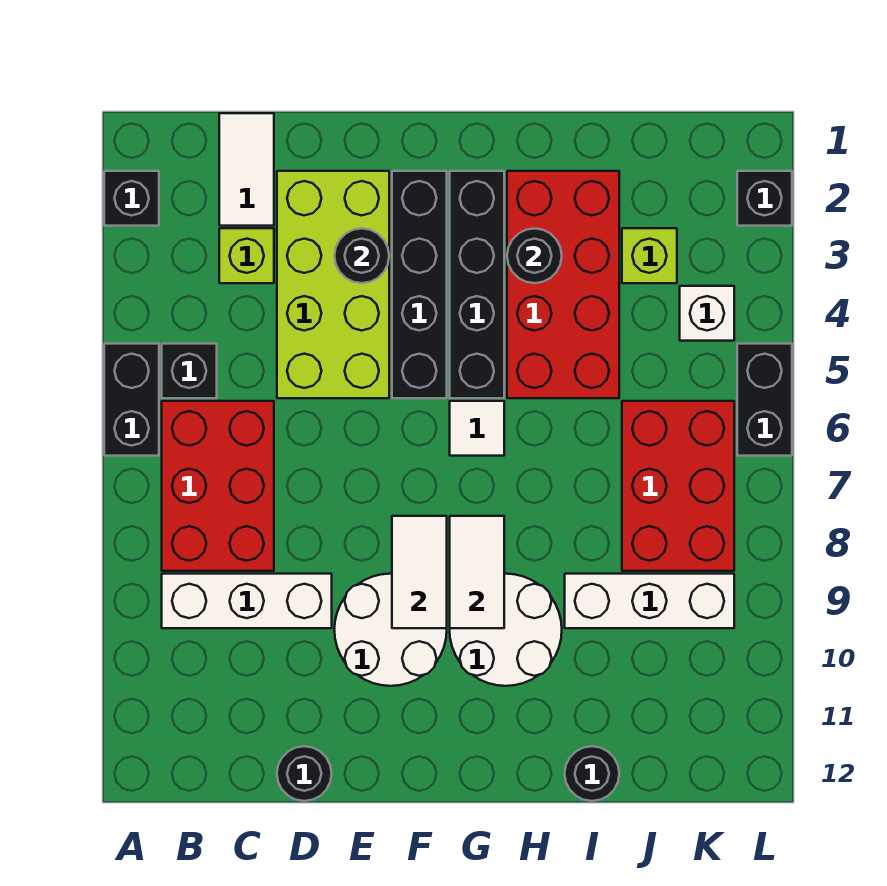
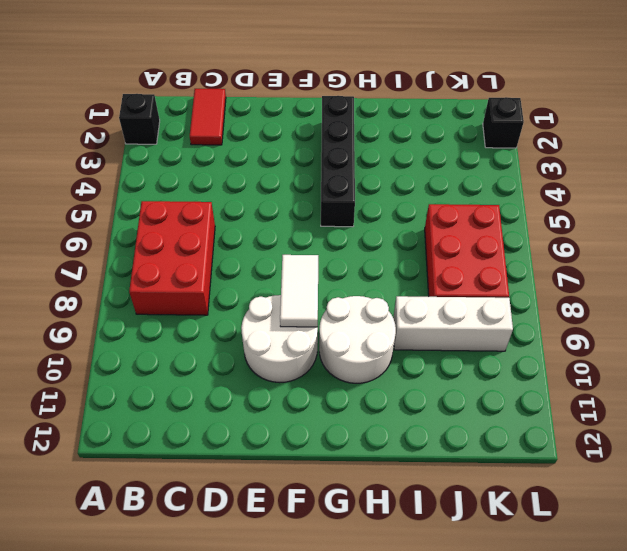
red tile C1:C2 level 1 -> white tile C1:C2 level 1
none -> black brick A5:A6 level 1
none -> black brick B5 level 1
none -> white brick B9:D9 level 1

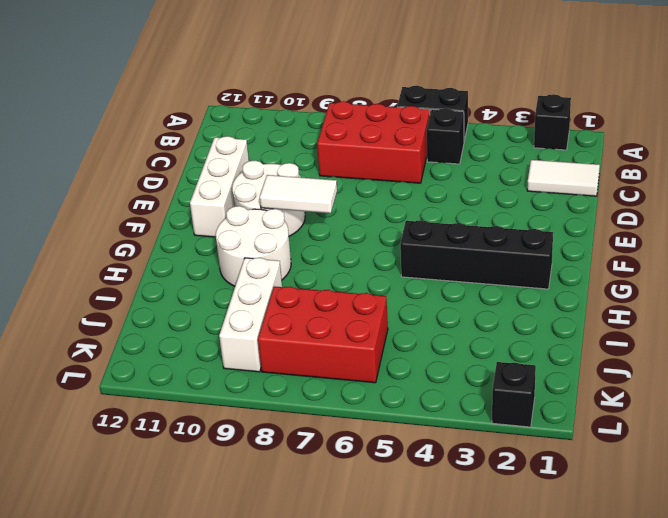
white brick D11:F11 level 1 -> white brick B9:D9 level 1
none -> lime brick C3 level 1
none -> lime brick D2:E5 level 1
none -> black round brick D12 level 1

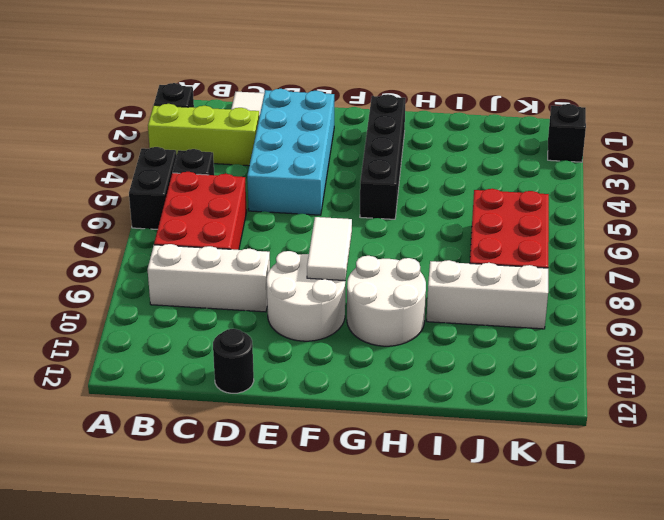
lime brick A3:C3 level 1 -> lime brick C3 level 1
cyan brick D2:E5 level 1 -> lime brick D2:E5 level 1
none -> black brick F2:F5 level 1
none -> white tile G6 level 1
none -> red brick H2:I5 level 1

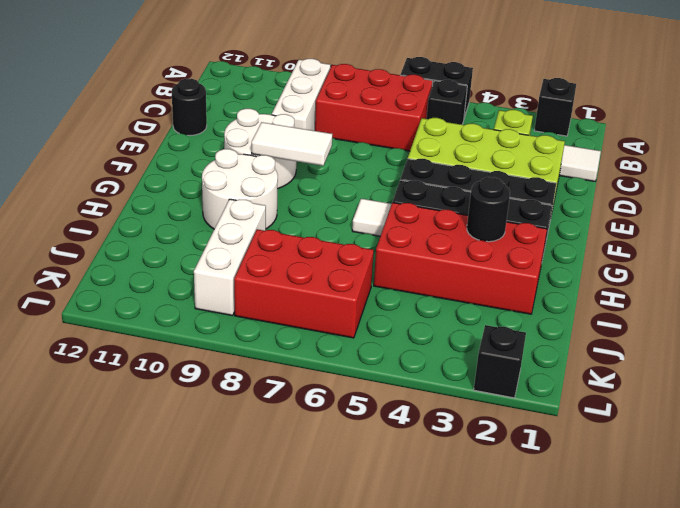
none -> black round brick I12 level 1
none -> lime brick J3 level 1
none -> white brick K4 level 1

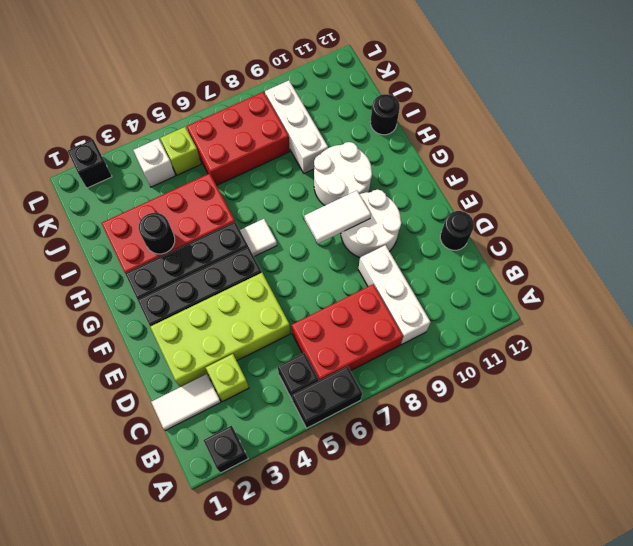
lime brick K5 level 1 -> lime brick J3 level 1
none -> black brick L5:L6 level 1
none -> black round brick E3 level 2
none -> white tile G8:G9 level 2

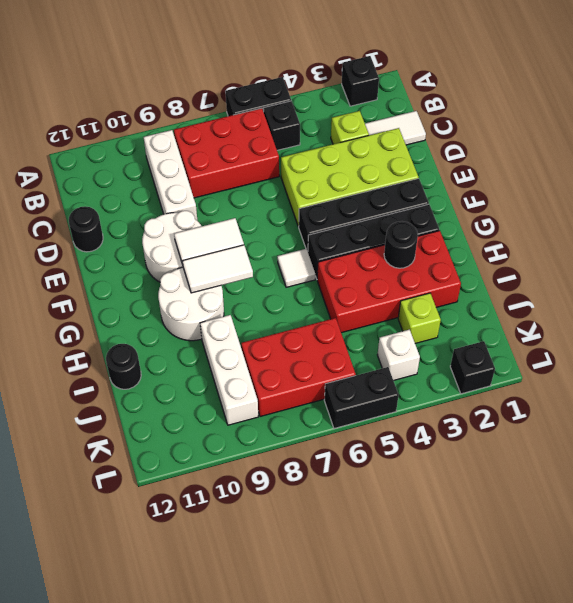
none -> black round brick E3 level 2

